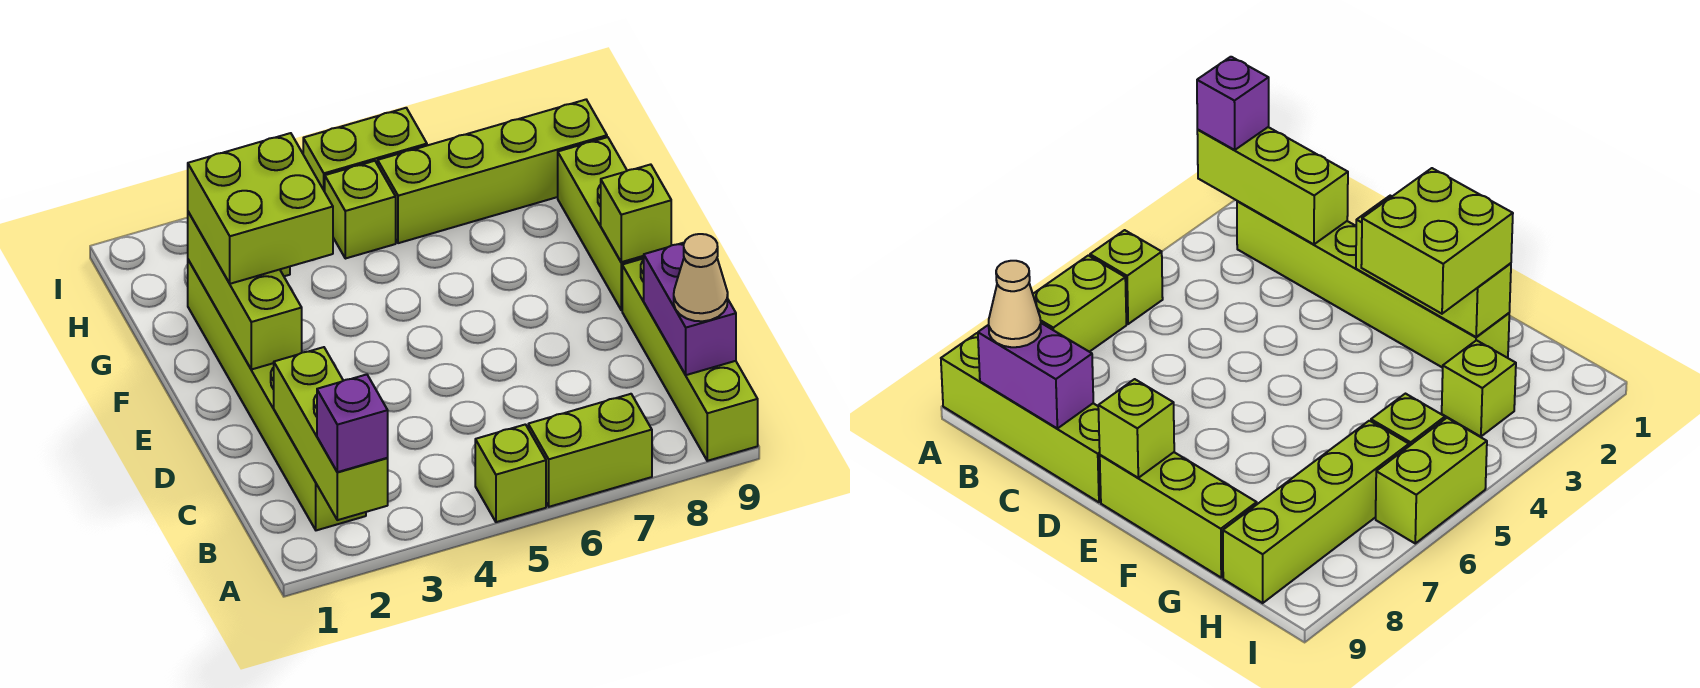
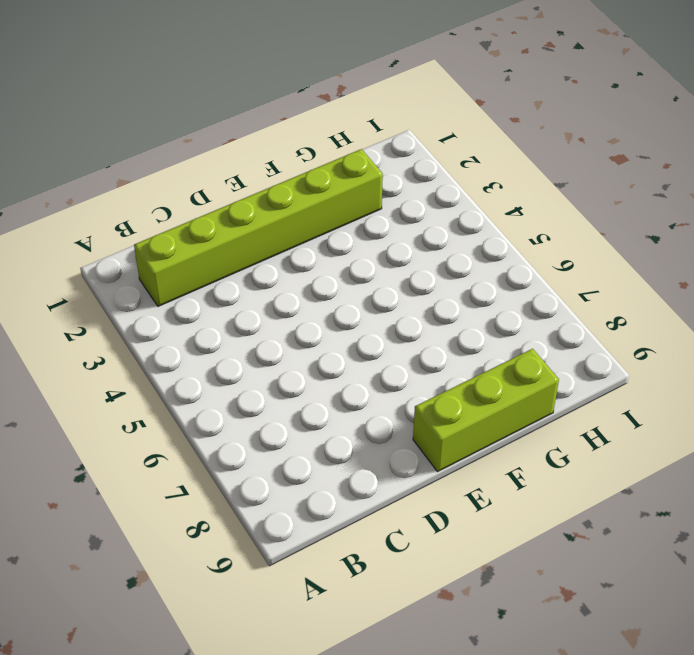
none -> lime brick A5 level 1
none -> lime brick A6:A7 level 1
none -> lime brick A9:D9 level 1

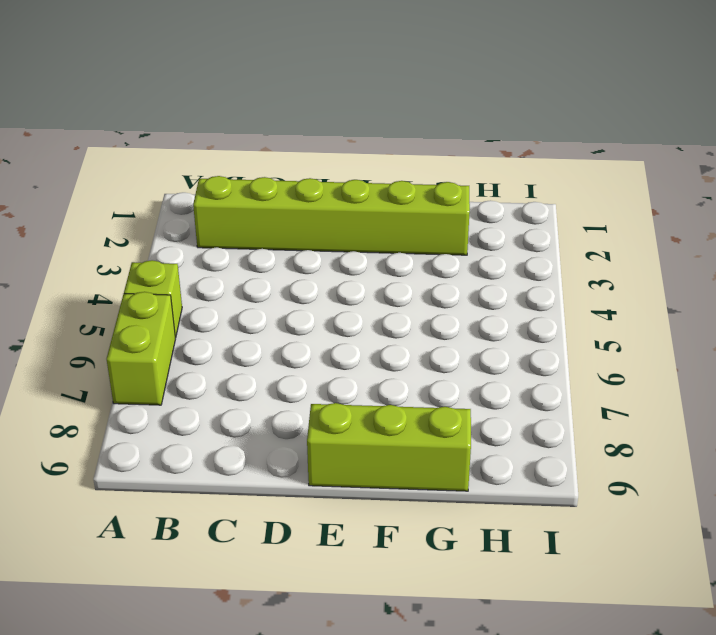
none -> lime brick A9:D9 level 1
none -> lime brick H3 level 1
none -> lime brick H5 level 1

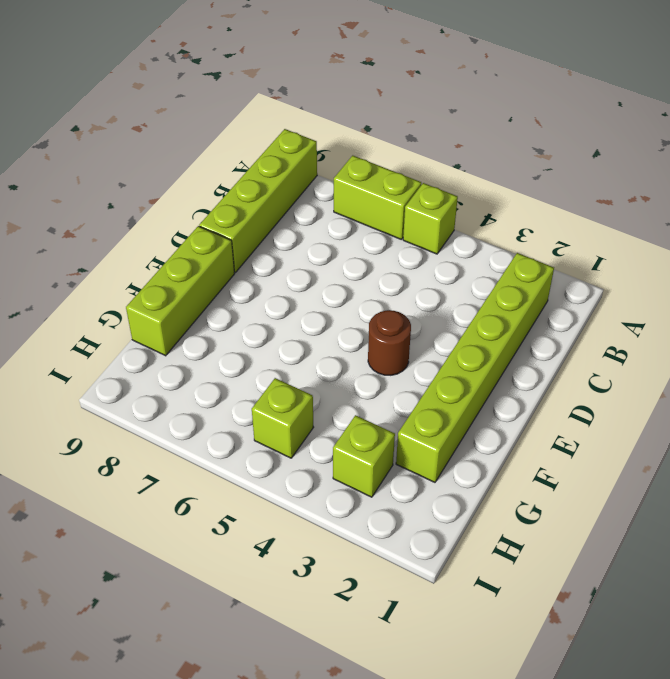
brown round brick E4 level 1 -> none
none -> lime brick H6:H9 level 1
none -> lime brick I5:I6 level 1
none -> lime brick A2:C2 level 2

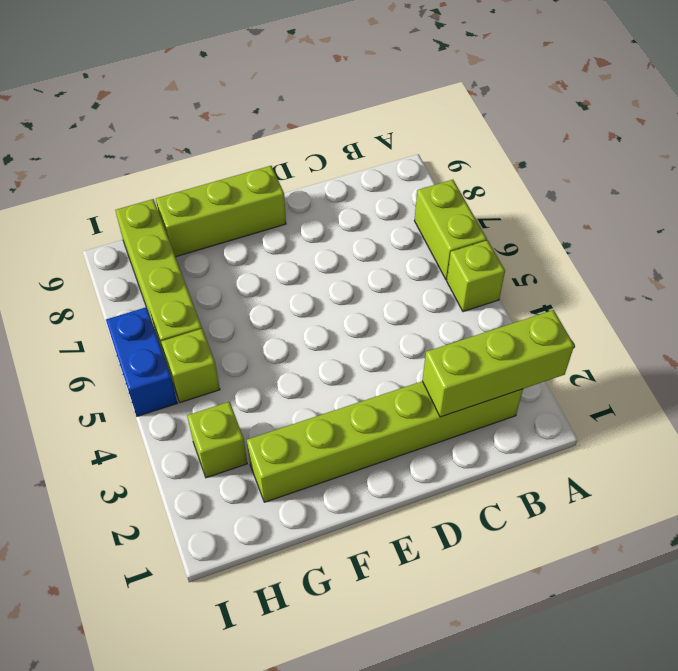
blue brick I5:I6 level 1 -> lime brick I5:I6 level 1
none -> lime brick A9:D9 level 1
none -> purple brick B9:C9 level 2
none -> lime brick E2:G2 level 2

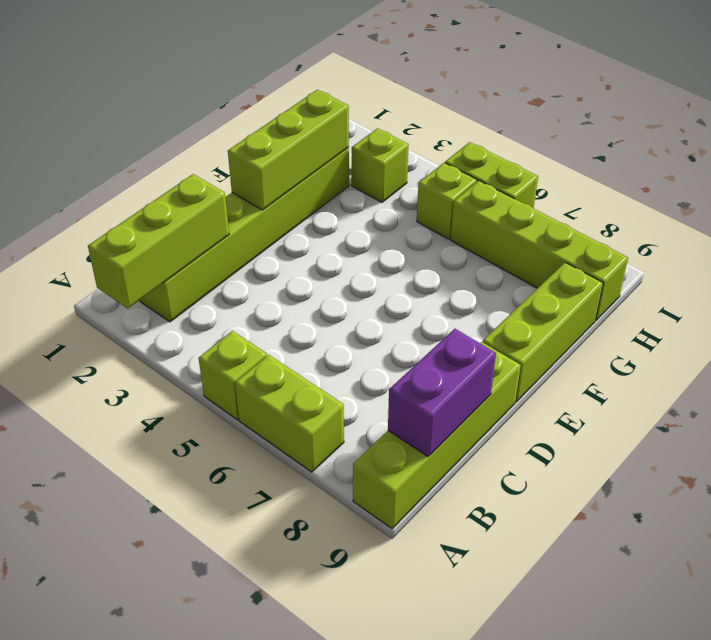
none -> lime brick E9 level 2
none -> purple brick A2 level 3
none -> tan cone B9 level 3

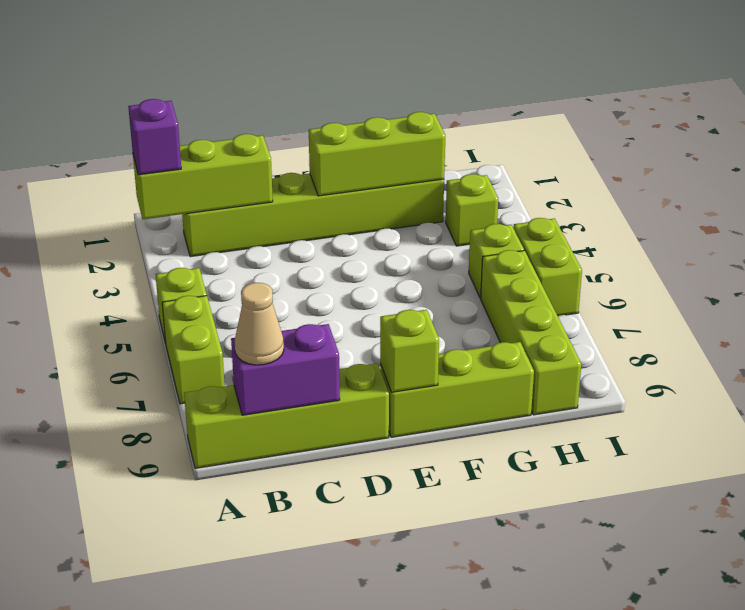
none -> lime brick F2:G3 level 3

